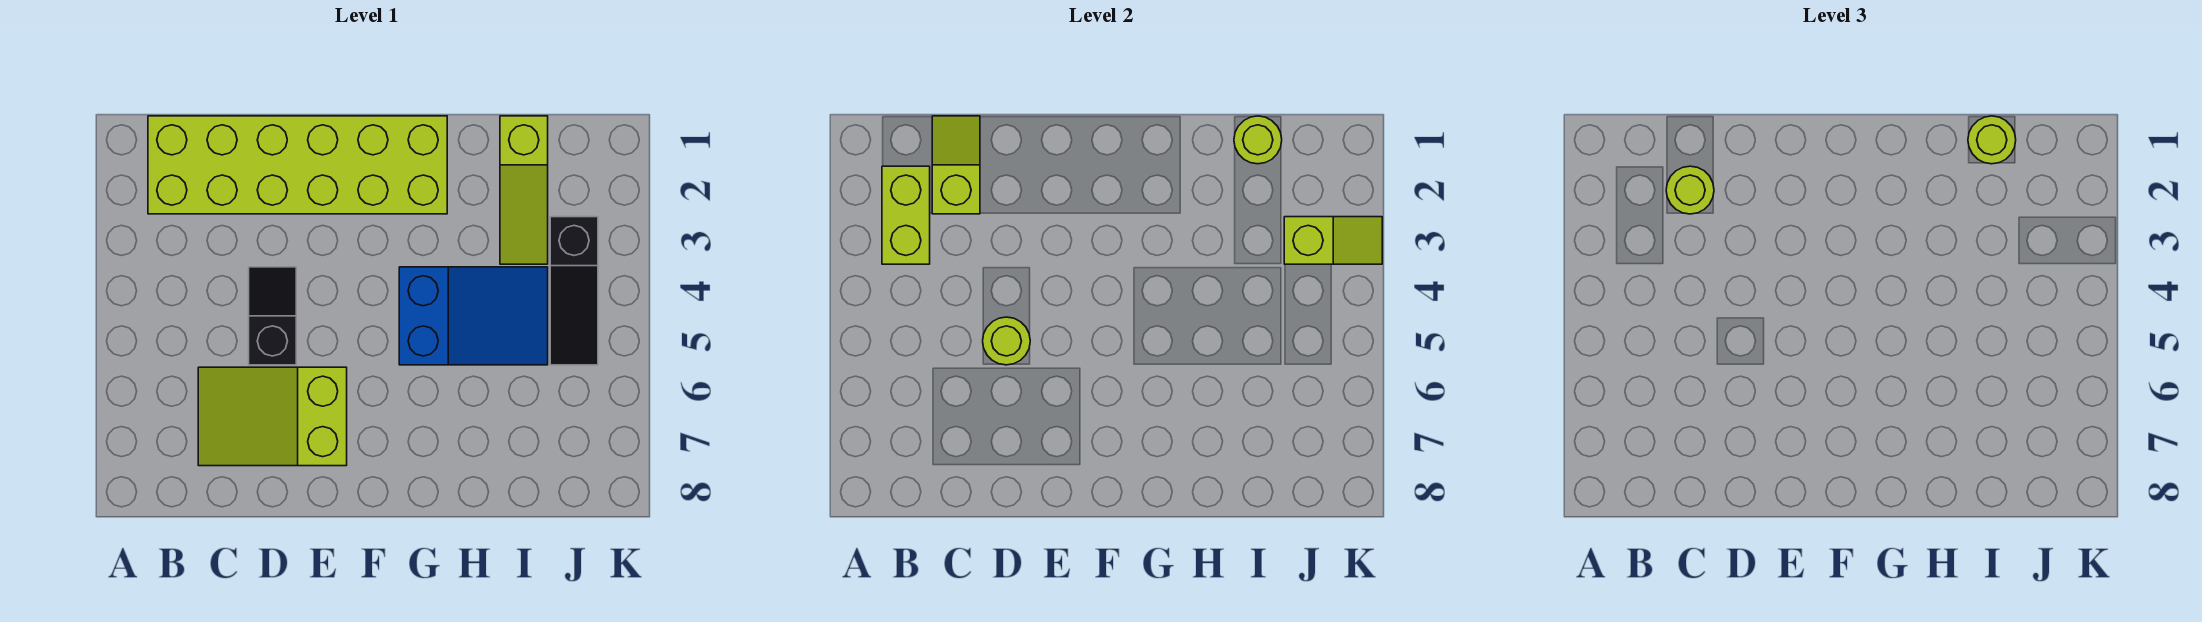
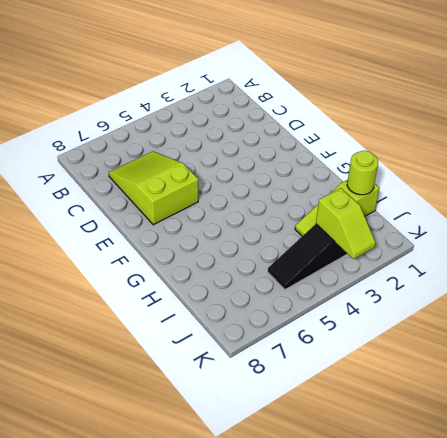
none -> lime brick B1:G2 level 1
none -> black slope D4:D5 level 1 top 5
none -> blue slope G4:I5 level 1 top G

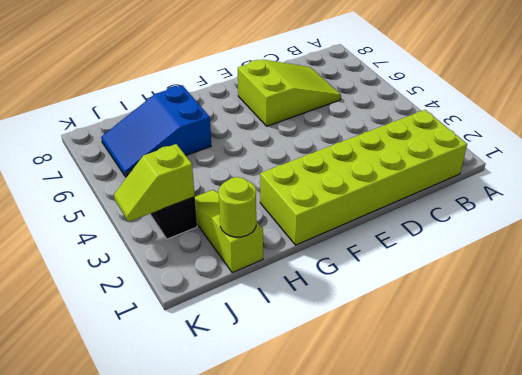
blue slope H6:J7 level 1 top H -> blue slope G4:I5 level 1 top G
none -> black slope D4:D5 level 1 top 5
none -> lime brick B2:B3 level 2
none -> lime slope C1:C2 level 2 top 2

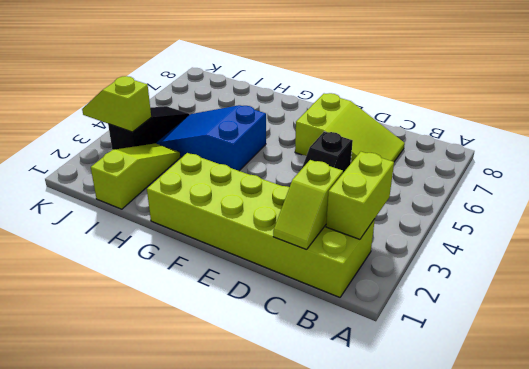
none -> lime round brick D5 level 2
none -> lime round brick I1 level 2
none -> lime round brick C2 level 3

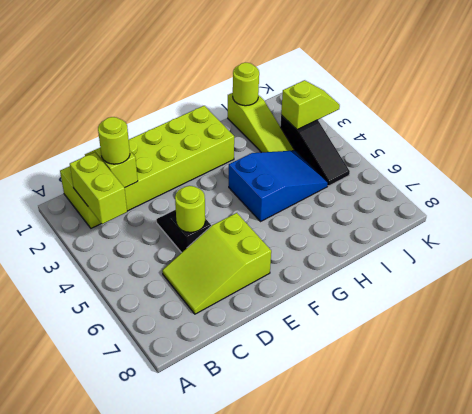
none -> lime round brick I1 level 3

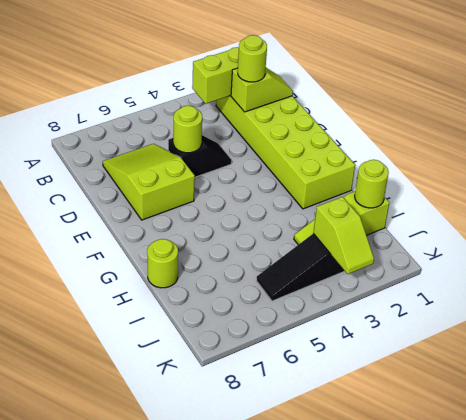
lime round brick H8 level 1 -> lime round brick I1 level 3
none -> blue slope G4:I5 level 1 top G

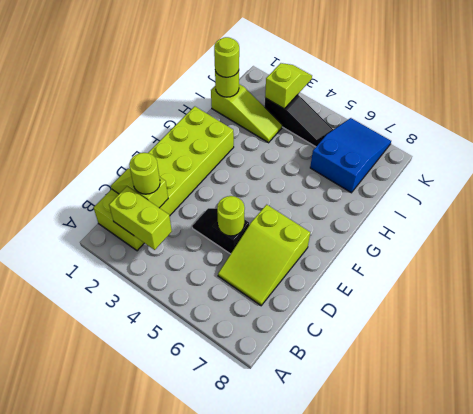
blue slope I6:K7 level 1 top I -> blue slope G4:I5 level 1 top G

